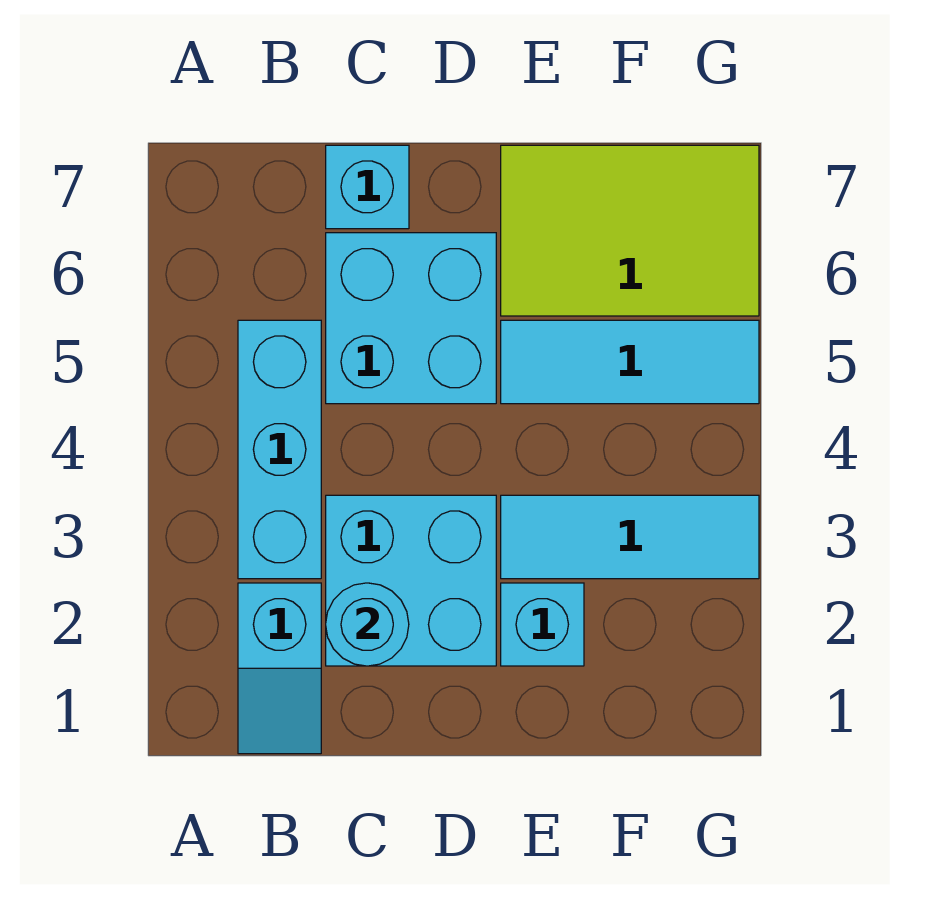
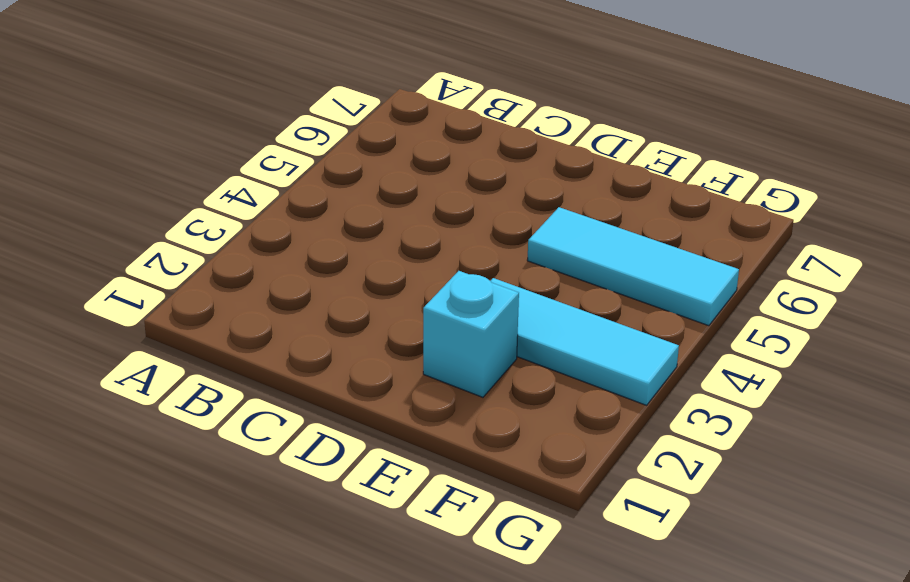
none -> cyan slope B1:B2 level 1 top 2
none -> cyan brick B3:B5 level 1

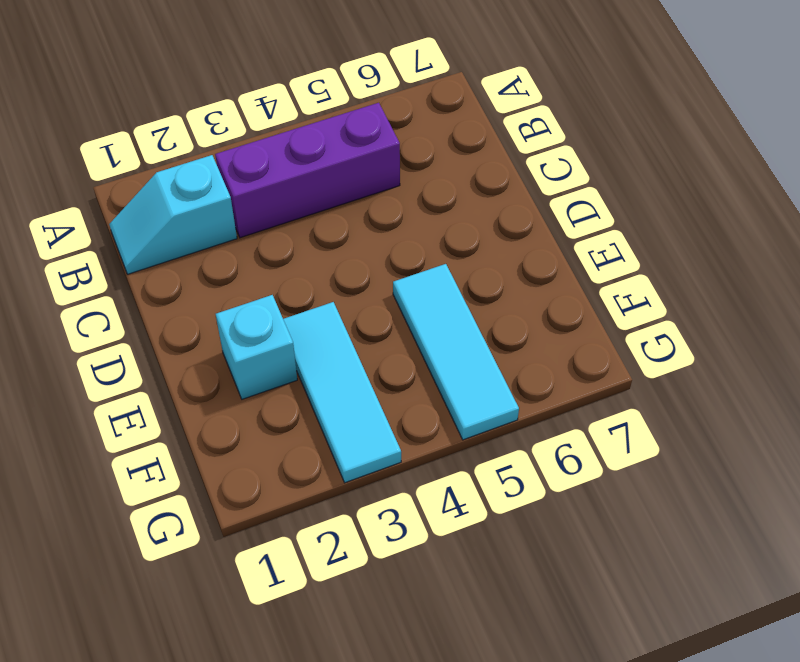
purple brick B3:B5 level 1 -> cyan brick B3:B5 level 1
none -> cyan brick C2:D3 level 1
none -> cyan brick C5:D6 level 1

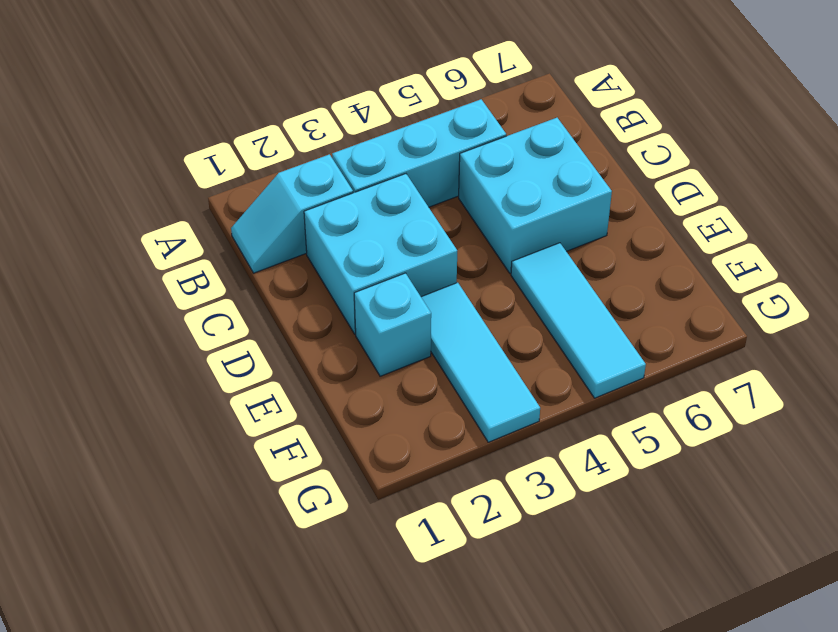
none -> cyan brick C7 level 1
none -> lime tile E6:G7 level 1

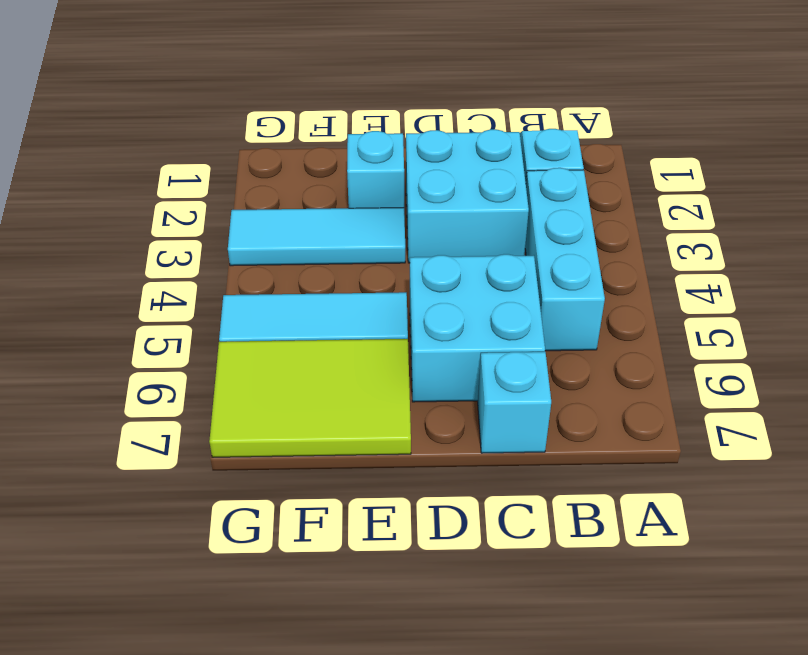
none -> cyan round brick C2 level 2

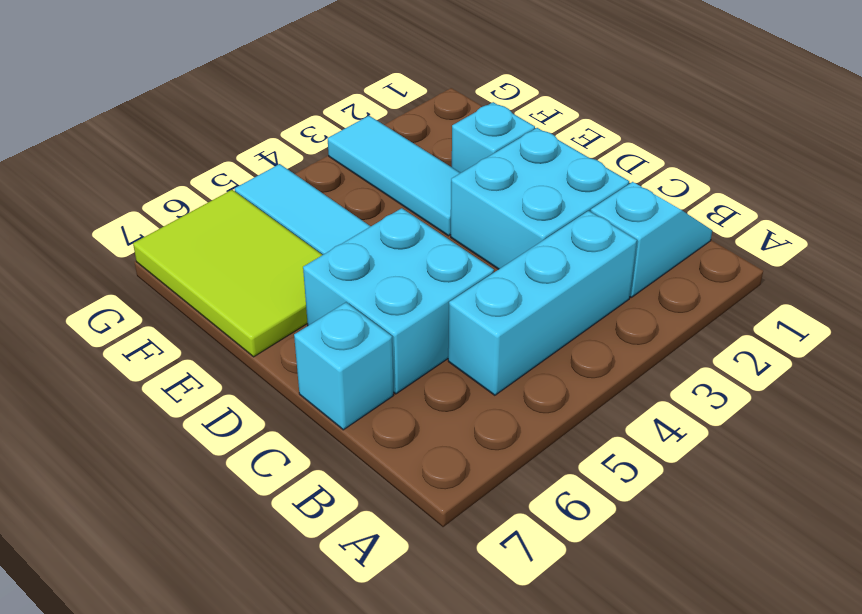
none -> cyan round brick C2 level 2

